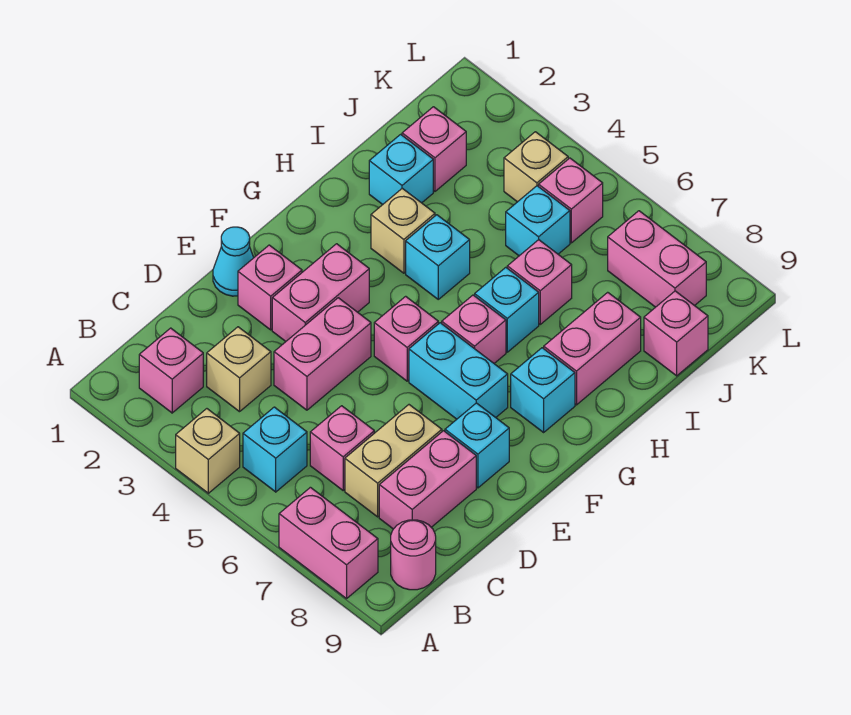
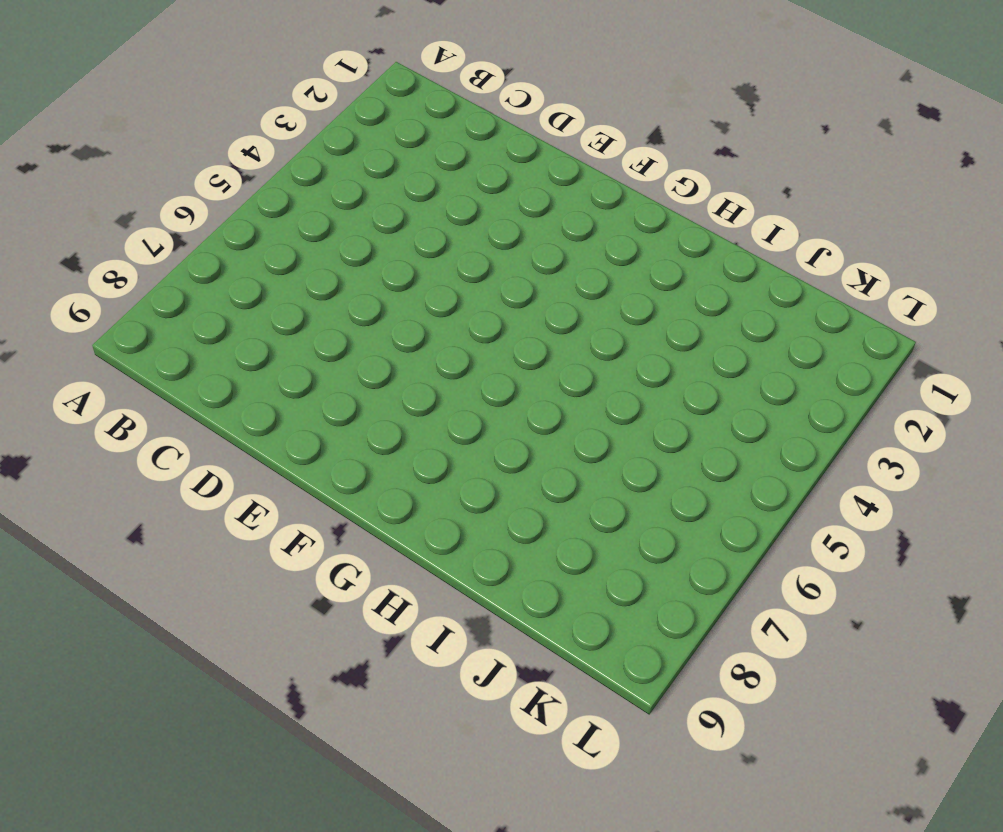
none -> tan brick A4 level 1
none -> pink brick A7:A8 level 1
none -> pink brick B2 level 1
none -> cyan brick B5 level 1

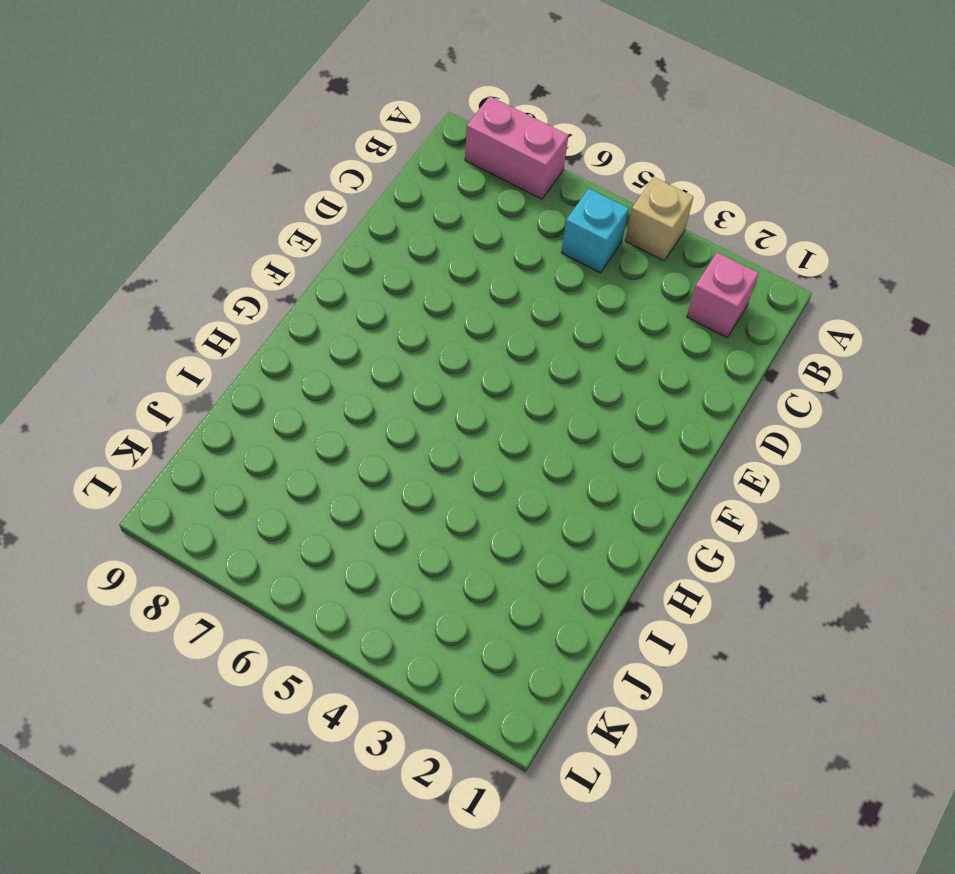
none -> pink round brick B9 level 1
none -> tan brick C3 level 1
none -> pink brick C6 level 1
none -> tan brick C7:D7 level 1

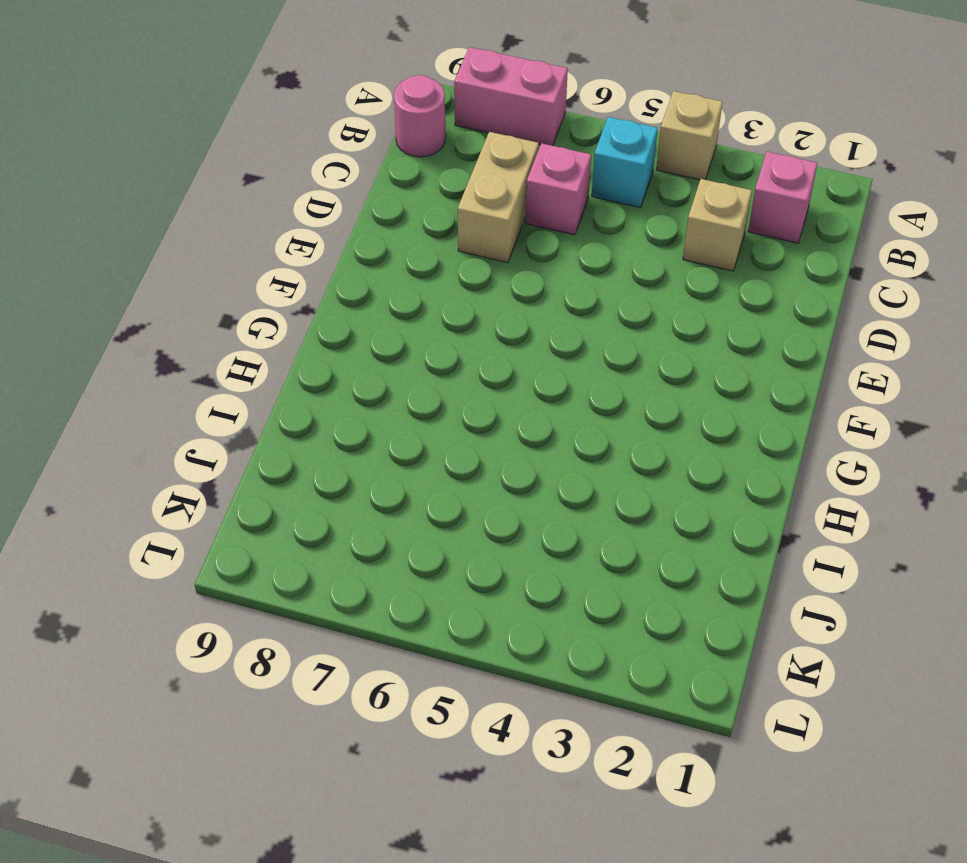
none -> pink brick C8:D8 level 1
none -> pink brick D4:E4 level 1
none -> cyan cone E1 level 1
none -> pink brick E2 level 1

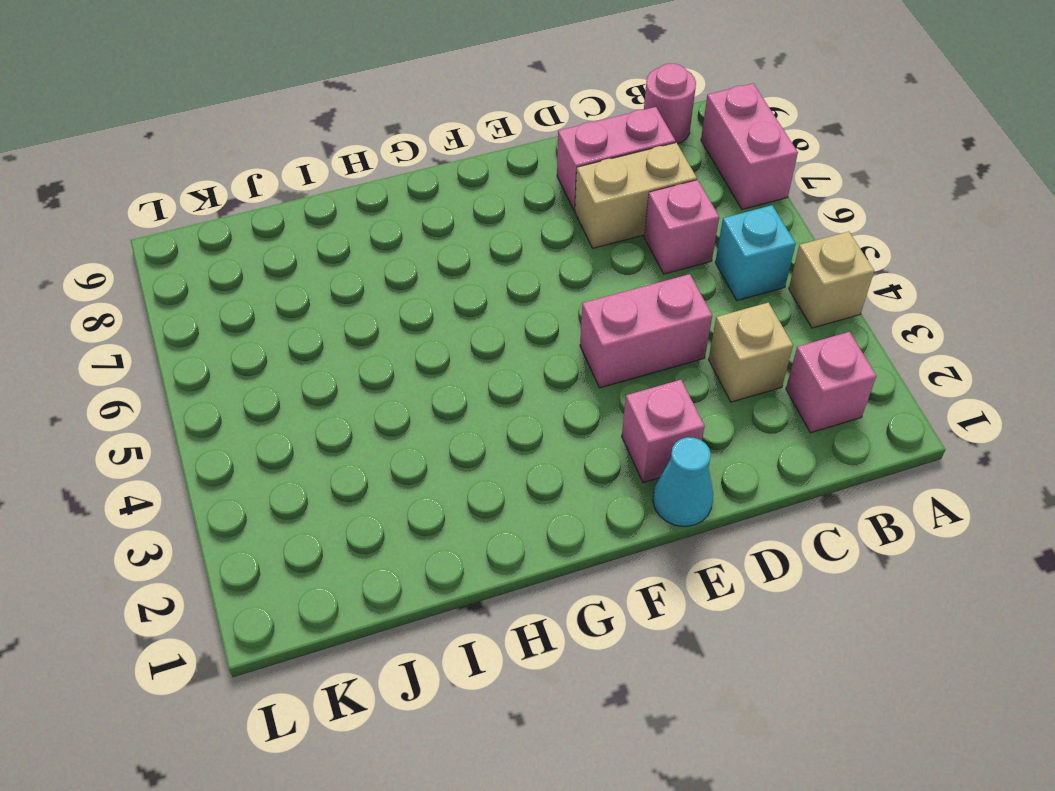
none -> pink brick E3:F3 level 1
none -> cyan brick E8 level 1
none -> pink brick F5 level 1
none -> cyan brick F6:F7 level 1

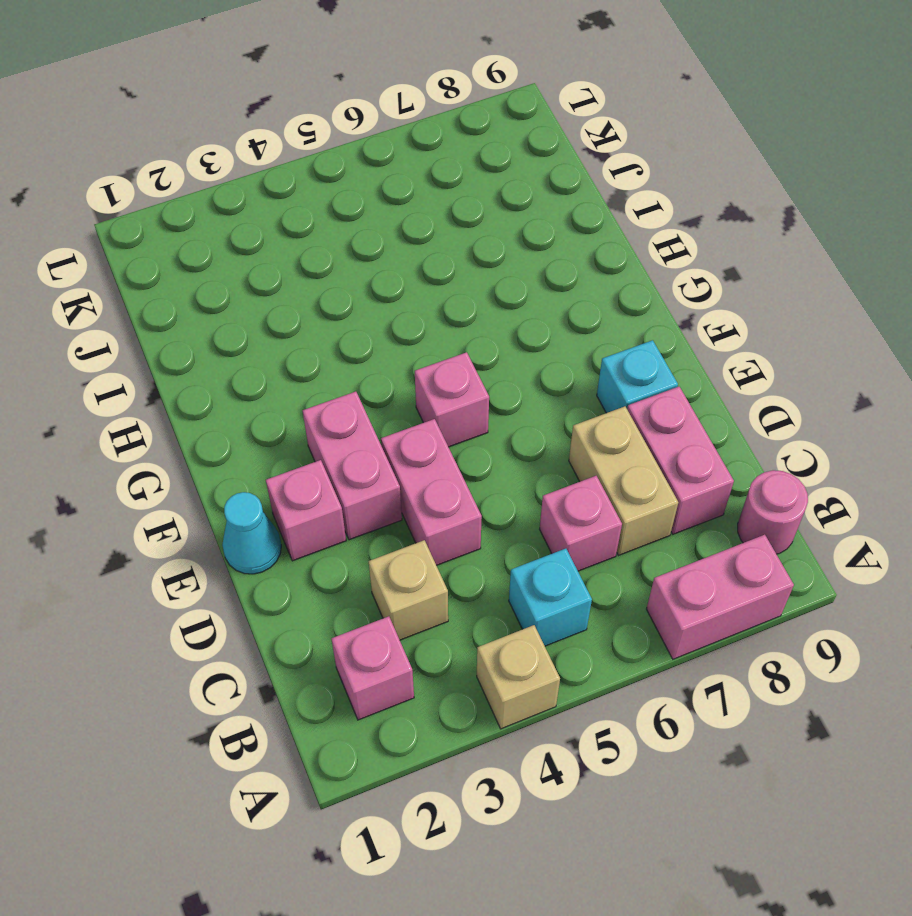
none -> cyan brick F6:F7 level 1
none -> pink brick G6 level 1
none -> cyan brick G8 level 1
none -> tan brick H3 level 1

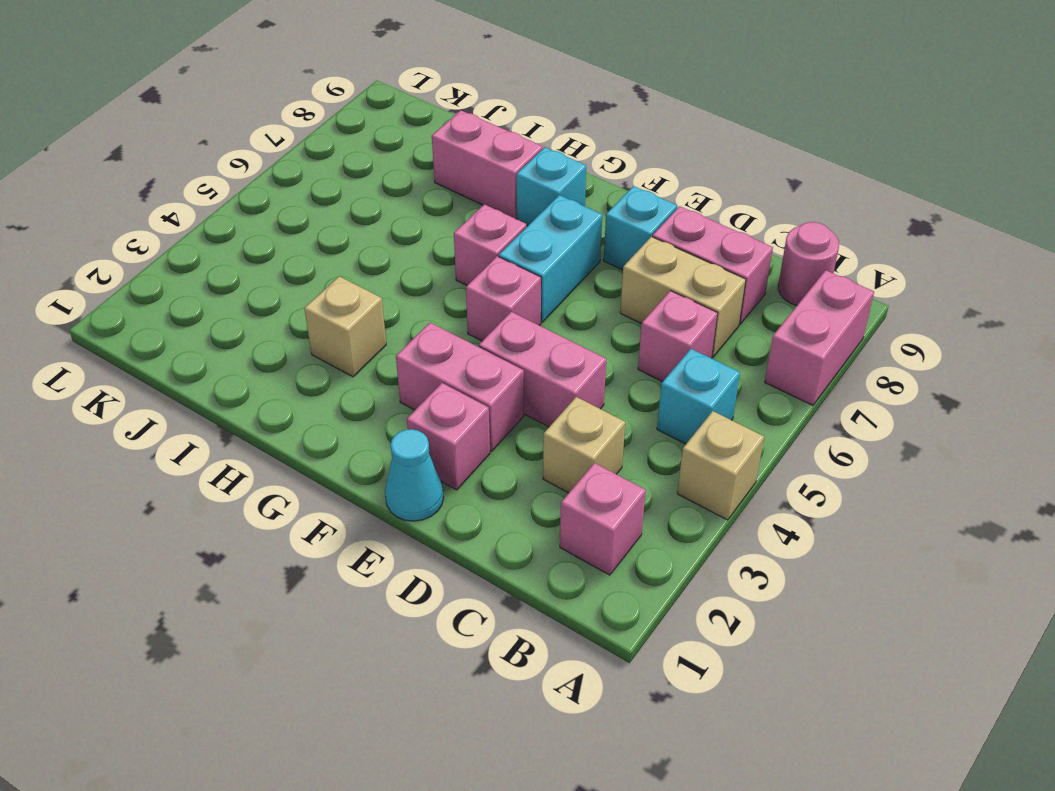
none -> cyan brick H4 level 1
none -> cyan brick H6 level 1
none -> cyan brick I2 level 1
none -> pink brick I6 level 1

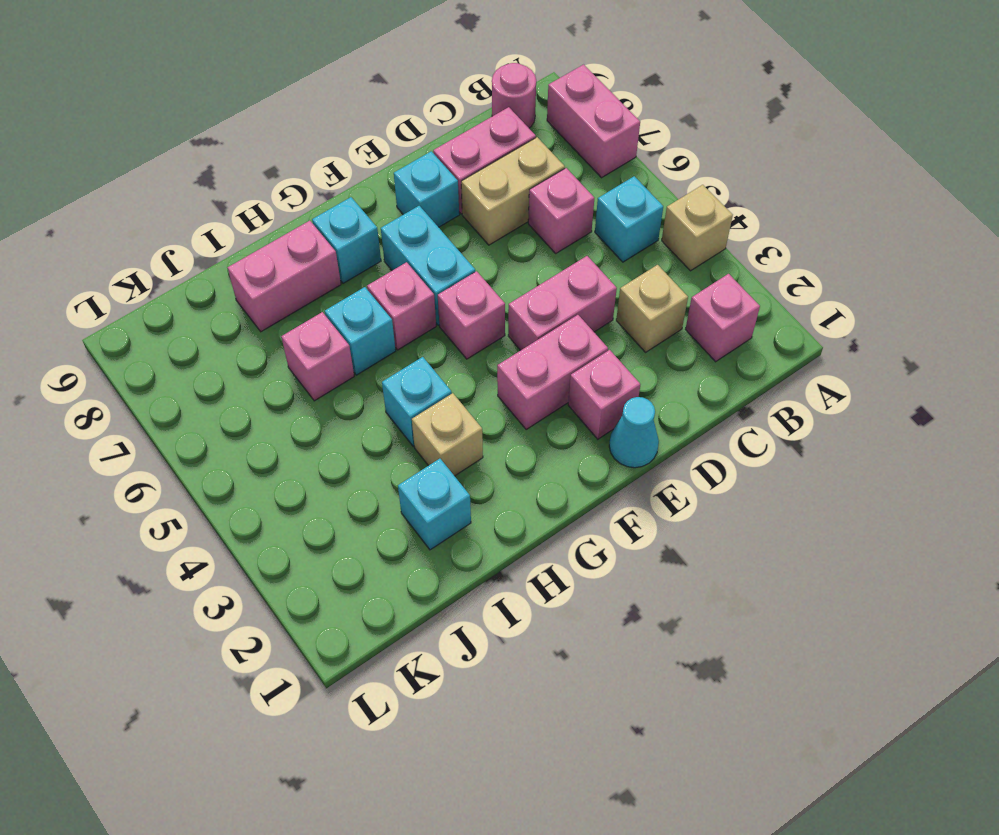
none -> pink brick J2 level 1
none -> cyan brick J5 level 1
none -> pink brick J9 level 1
none -> tan brick K4 level 1

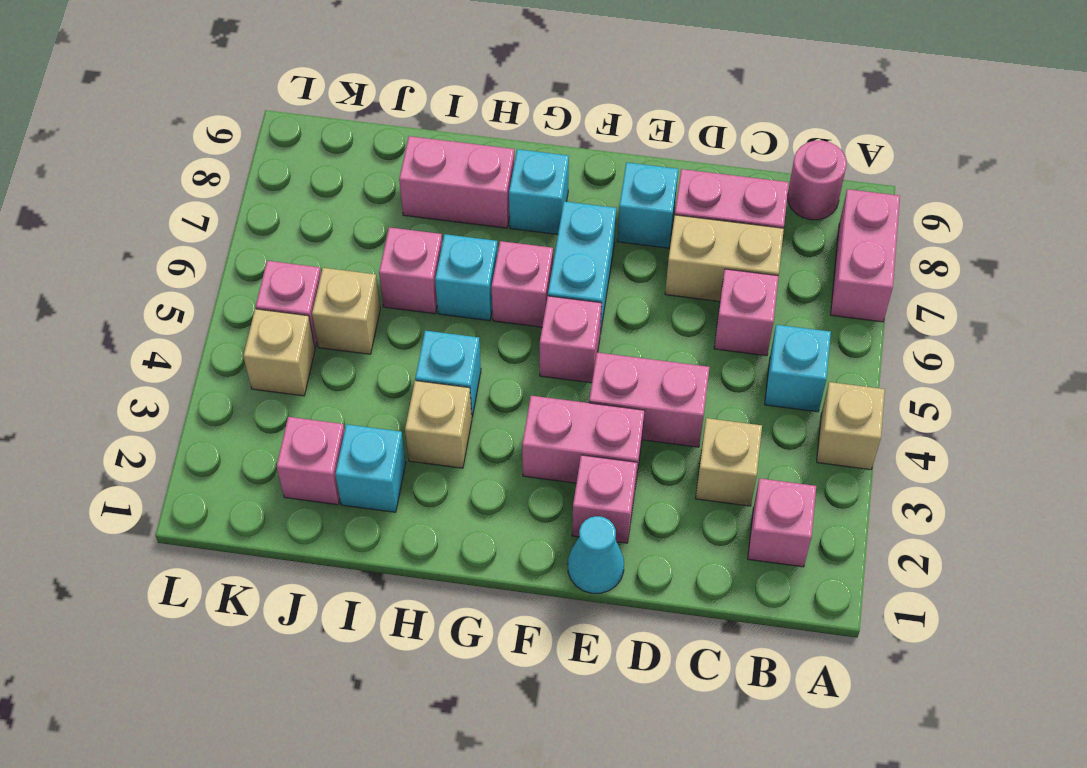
tan brick J5 level 1 -> cyan brick J5 level 1
none -> pink brick J9 level 1
none -> pink brick K7:K8 level 1

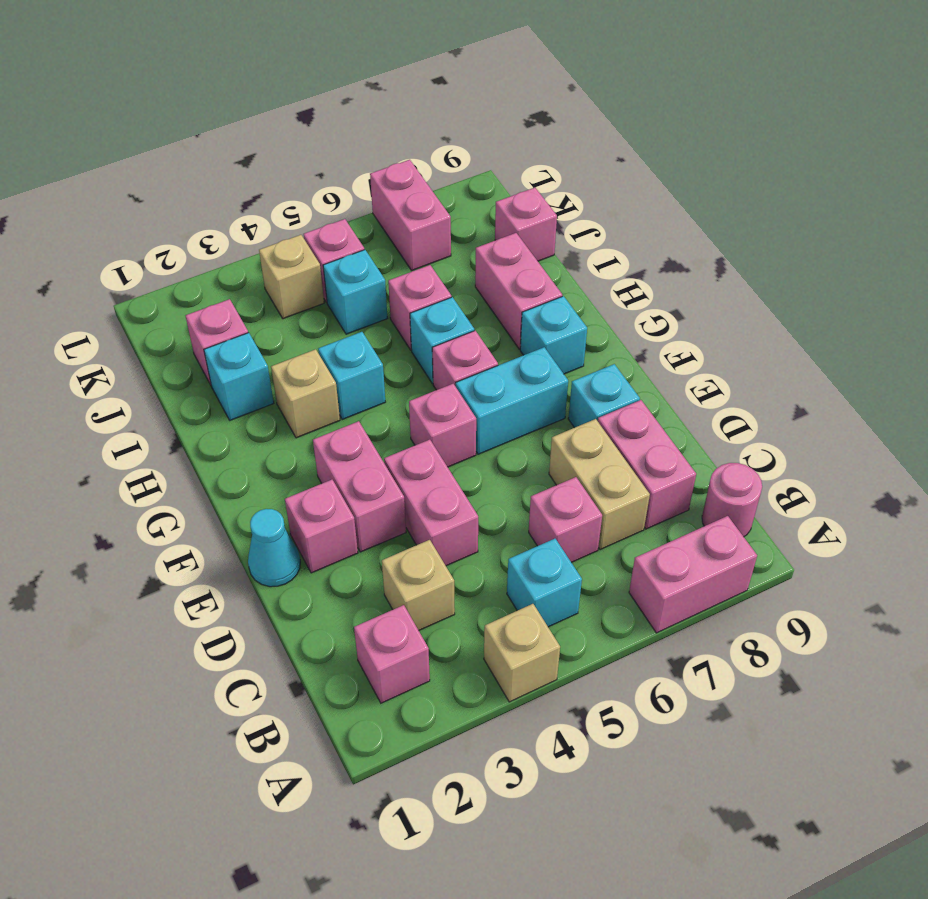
pink brick K7:L7 level 1 -> pink brick K7:K8 level 1

